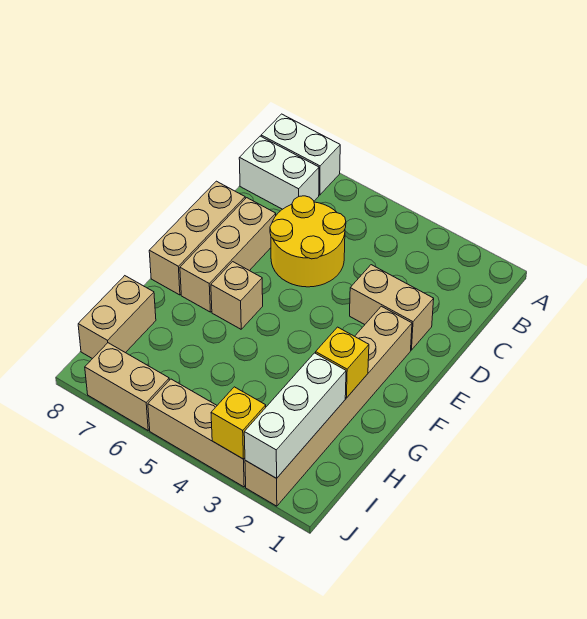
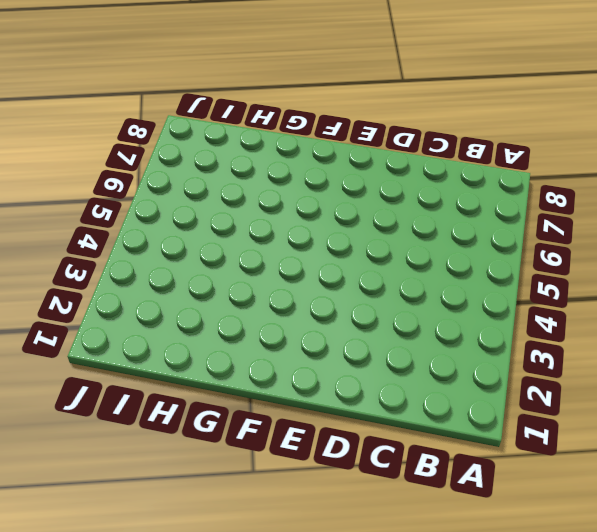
none -> white brick A7:A8 level 1
none -> white brick B7:B8 level 1
none -> yellow round brick C5:D6 level 1

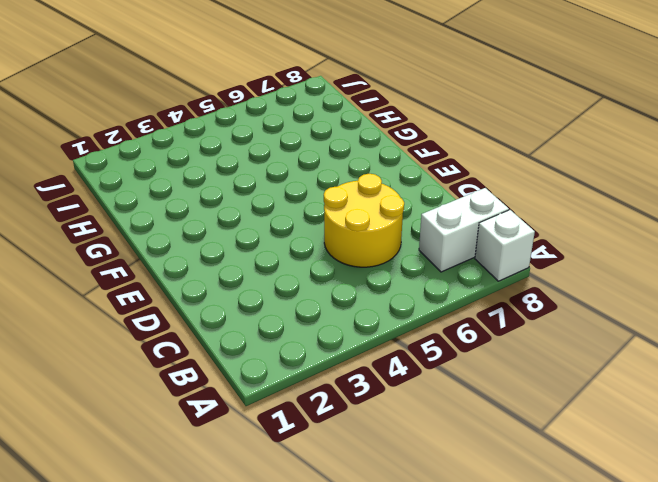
white brick A8 level 1 -> white brick A7:A8 level 1
none -> tan brick D2:D3 level 1
none -> tan brick D7:F7 level 1
none -> tan brick D8:F8 level 1

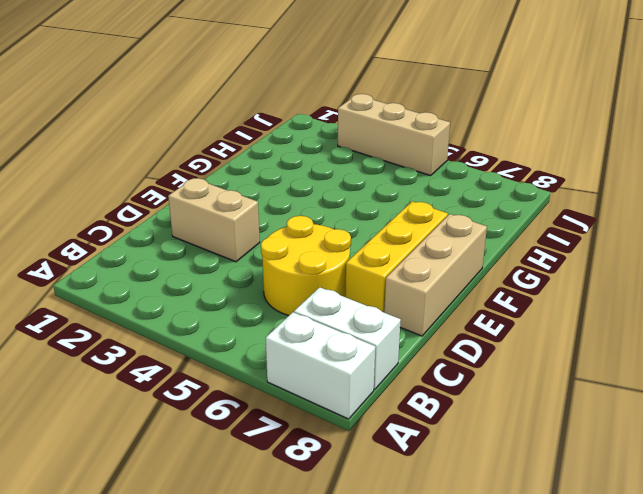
yellow brick D7:F7 level 1 -> tan brick D7:F7 level 1
none -> tan brick E2:J2 level 1
none -> tan brick F6 level 1
none -> tan brick H8:I8 level 1

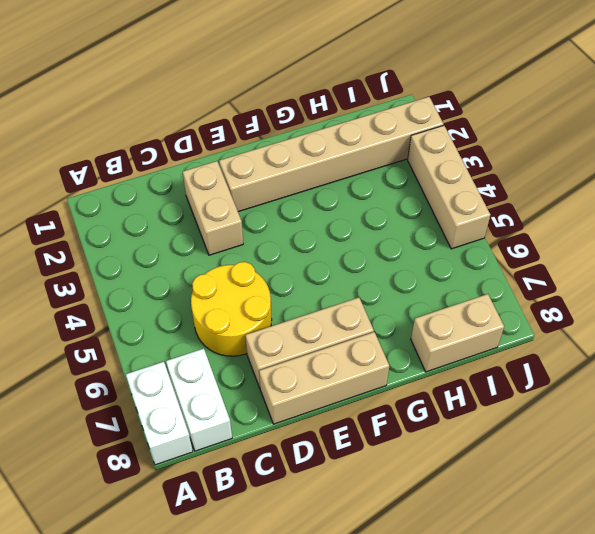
none -> tan brick F6 level 1
none -> tan brick J6:J7 level 1
none -> yellow brick G2 level 2

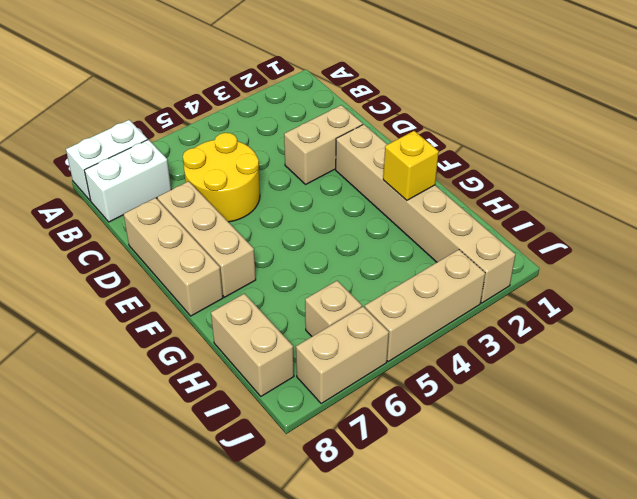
tan brick I6 level 1 -> tan brick F6 level 1
none -> white brick H2:J2 level 2
none -> yellow brick J3 level 2

